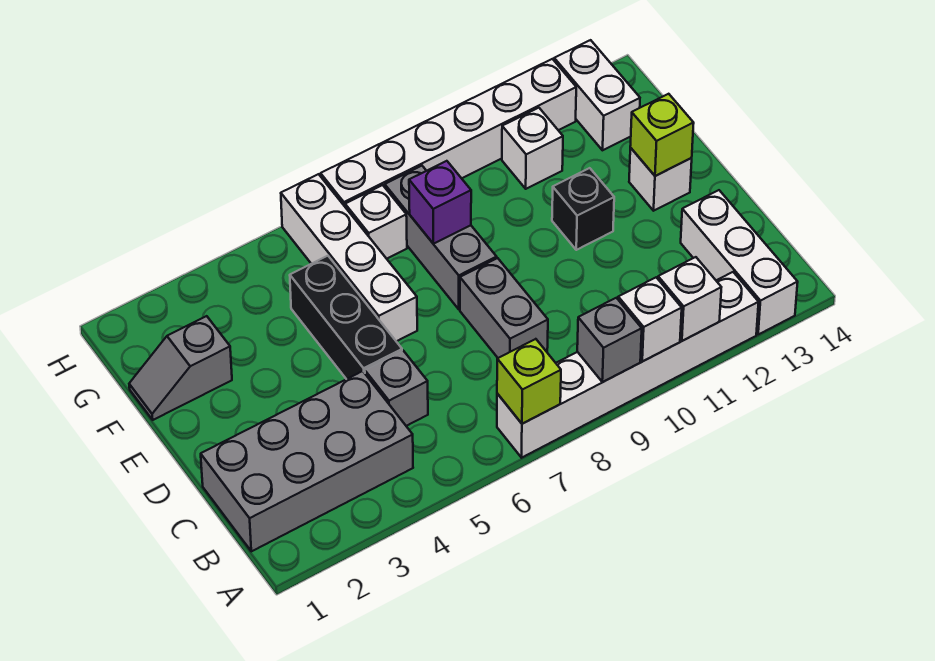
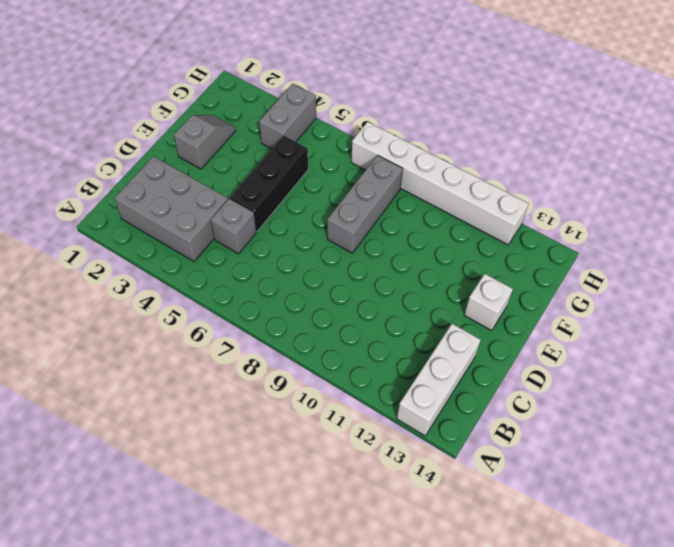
grey brick B2:C4 level 1 -> grey brick B1:C4 level 1
grey slope E2:F2 level 1 top E -> grey slope F1:F2 level 1 top 2
grey brick G4:H4 level 1 -> grey brick C8:D8 level 1
none -> white brick A7:A12 level 1
none -> white brick E6:H6 level 1
none -> black brick E11 level 1

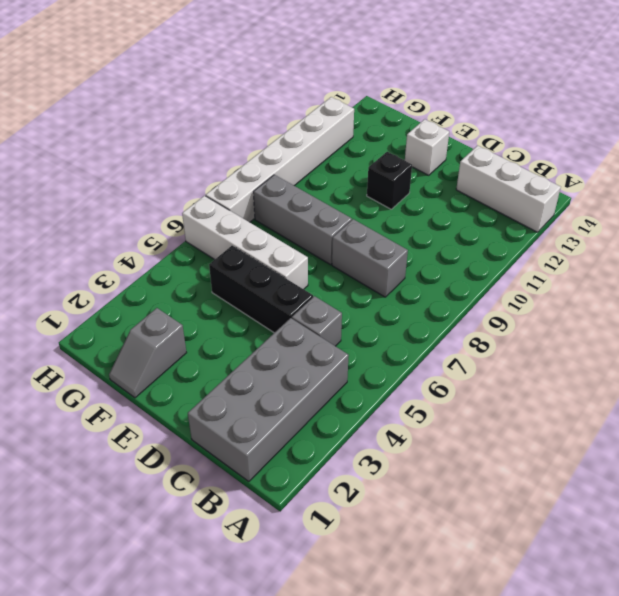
none -> white brick A7:A12 level 1
none -> white brick G7 level 1
none -> white brick G11 level 1

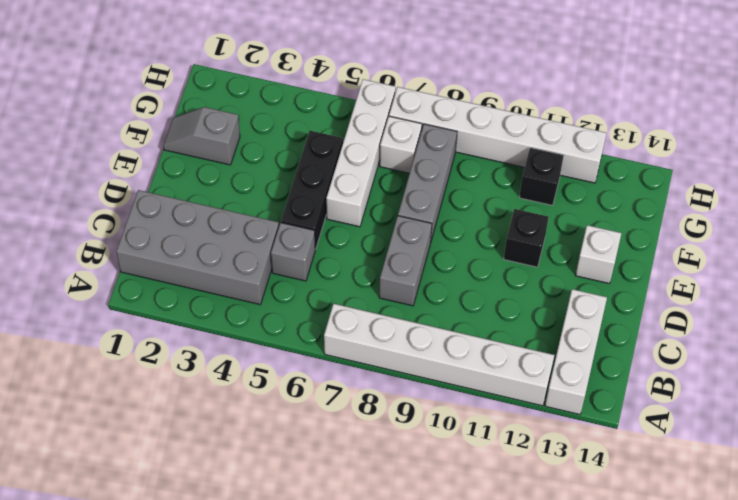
black brick G11 level 1 -> white brick G11 level 1
none -> white brick G13:H13 level 1
none -> lime brick A7 level 2
none -> grey brick A9 level 2

